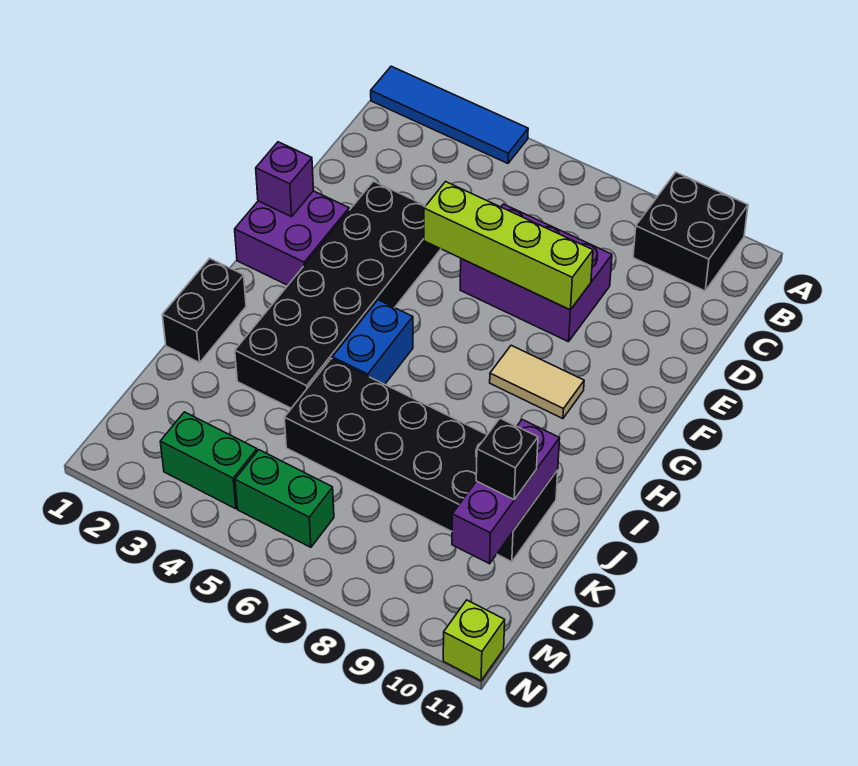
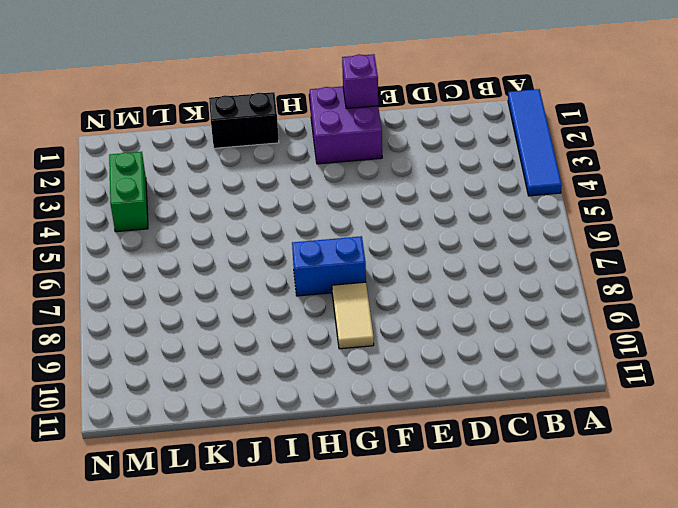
blue brick G7:H7 level 1 -> blue brick H5:I5 level 1
none -> black brick A9:B10 level 1
none -> purple brick D6:E8 level 1
none -> black brick E3:J4 level 1

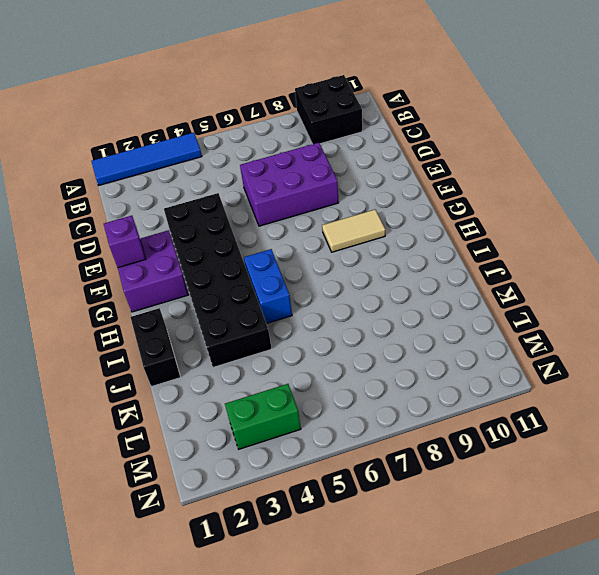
none -> black brick J5:K10 level 1
none -> green brick M5:M6 level 1
none -> lime brick N11 level 1

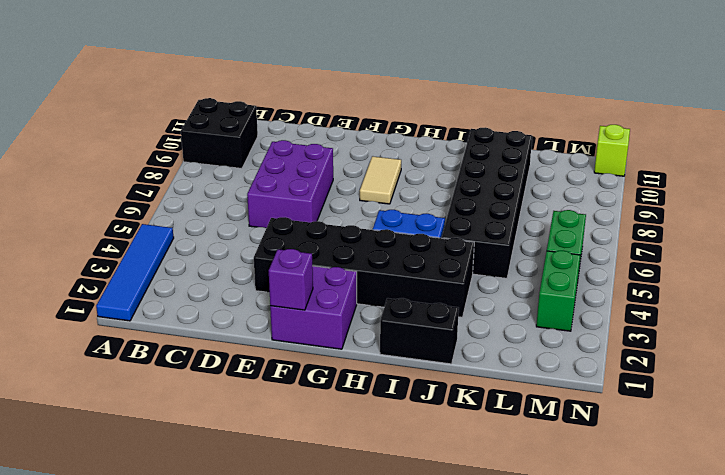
none -> lime brick E5:E8 level 2
none -> purple brick J10:L10 level 2
none -> black brick K10 level 3

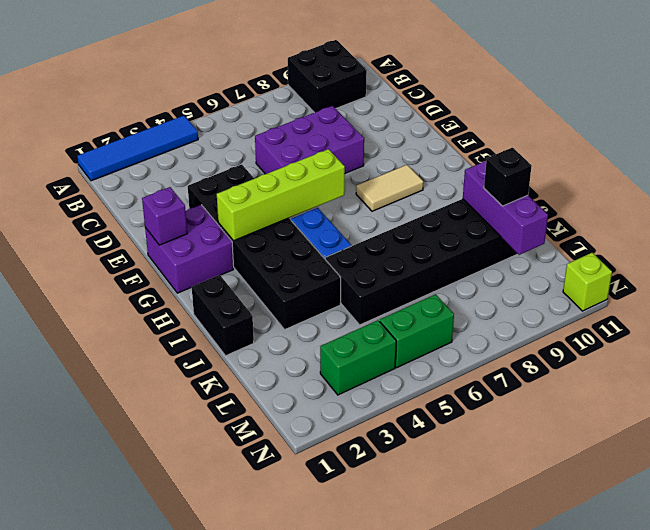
lime brick G3:G6 level 2 -> lime brick E5:E8 level 2

